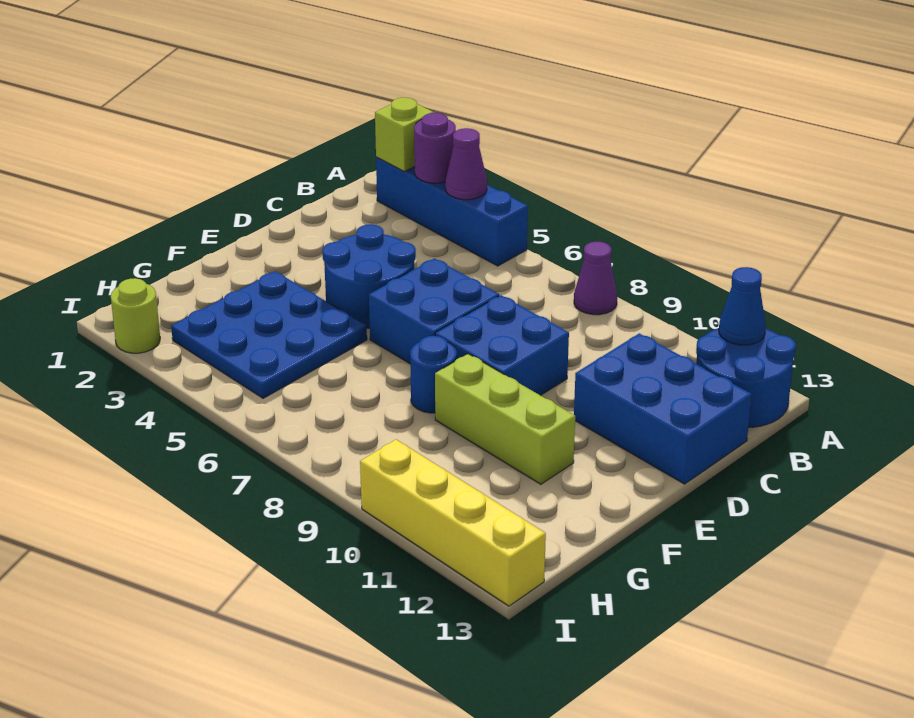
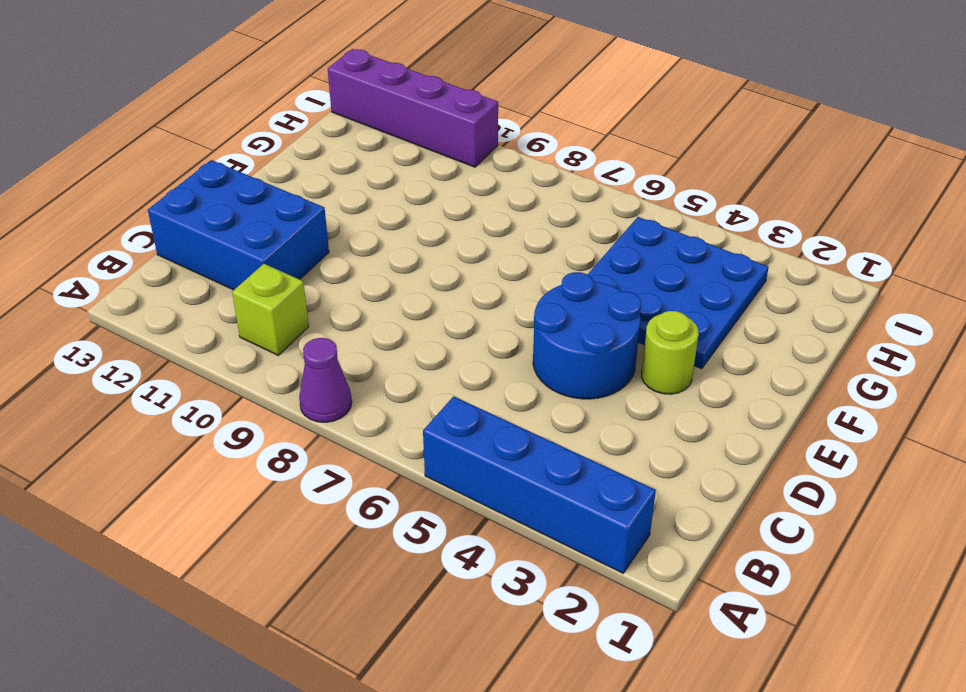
lime brick B10 level 1 -> lime brick A2 level 2
lime round brick E3 level 1 -> lime round brick I2 level 1
purple brick I10:I13 level 1 -> yellow brick I10:I13 level 1
none -> blue round brick A12:B13 level 1
none -> blue brick D6:E7 level 1
none -> blue brick D8:E9 level 1

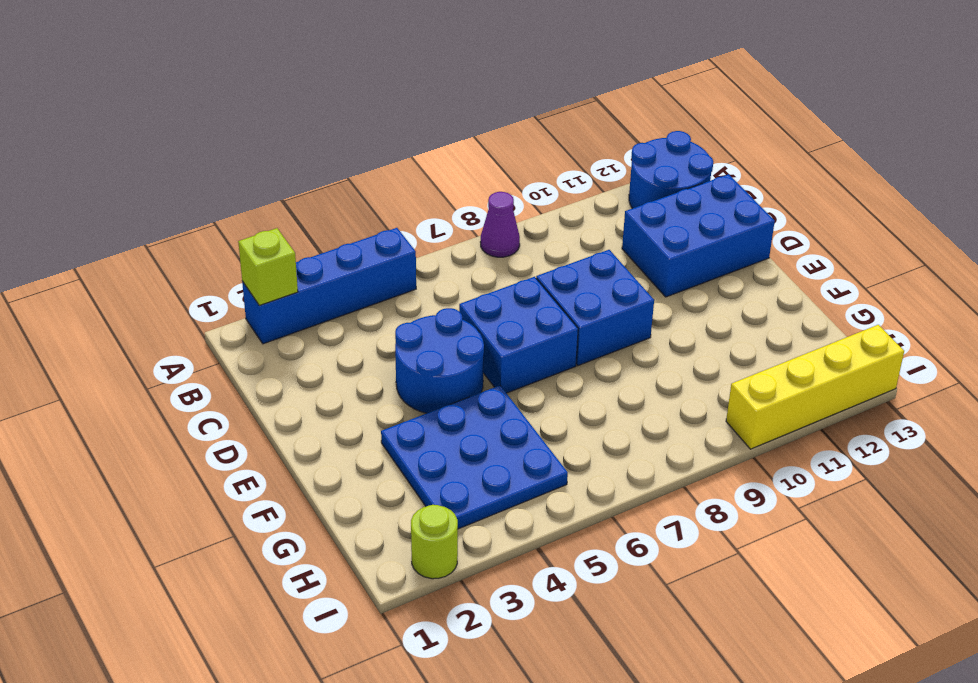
none -> blue round brick F8 level 1
none -> lime brick F9:F11 level 1
none -> purple round brick A3 level 2

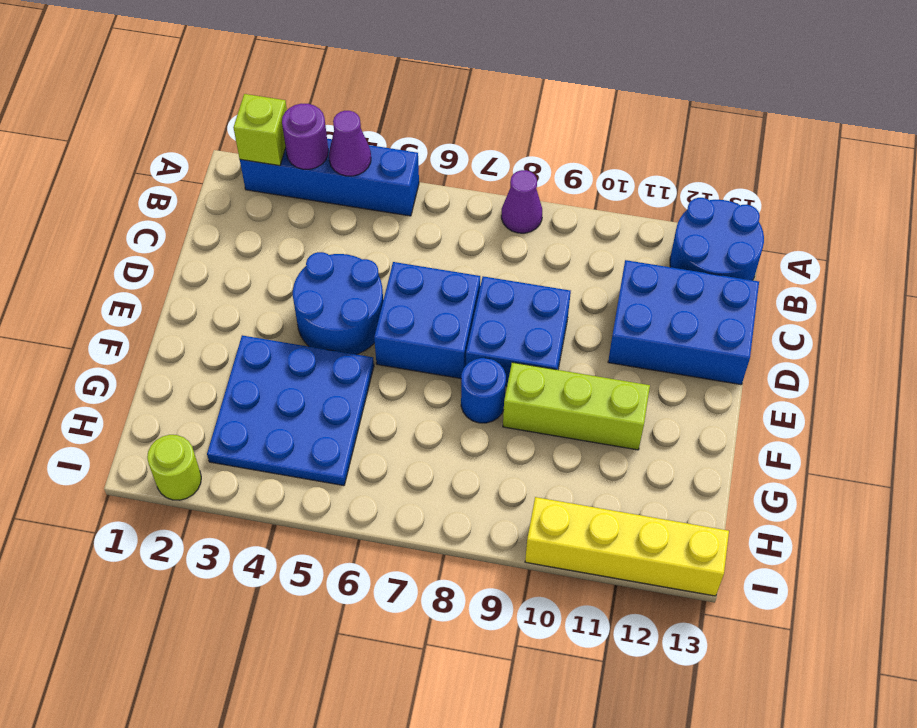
none -> blue cone A12 level 2

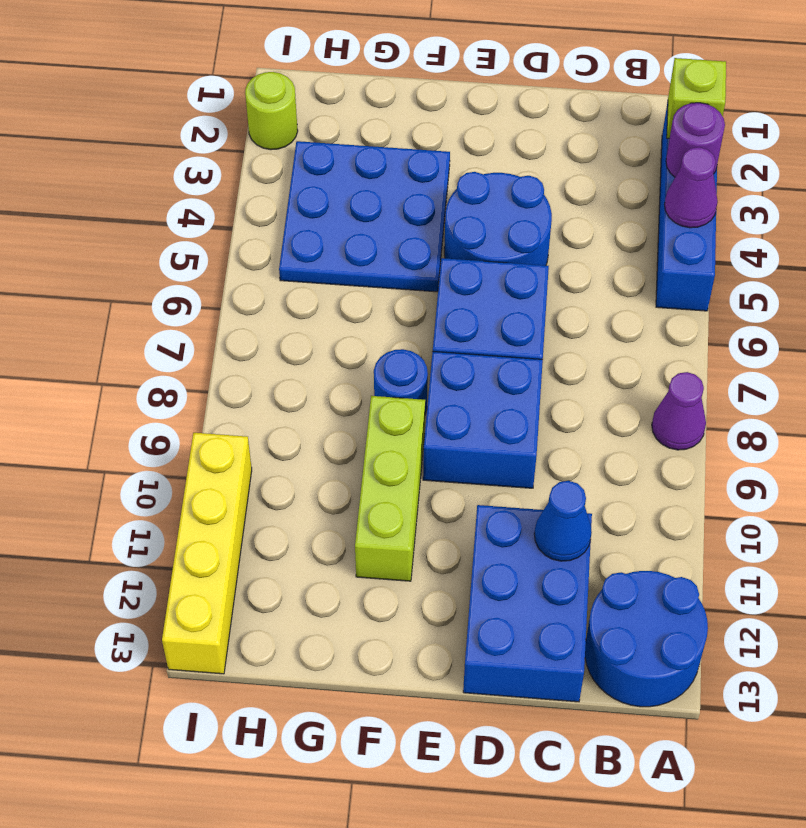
blue cone C11 level 2 -> blue cone A12 level 2

